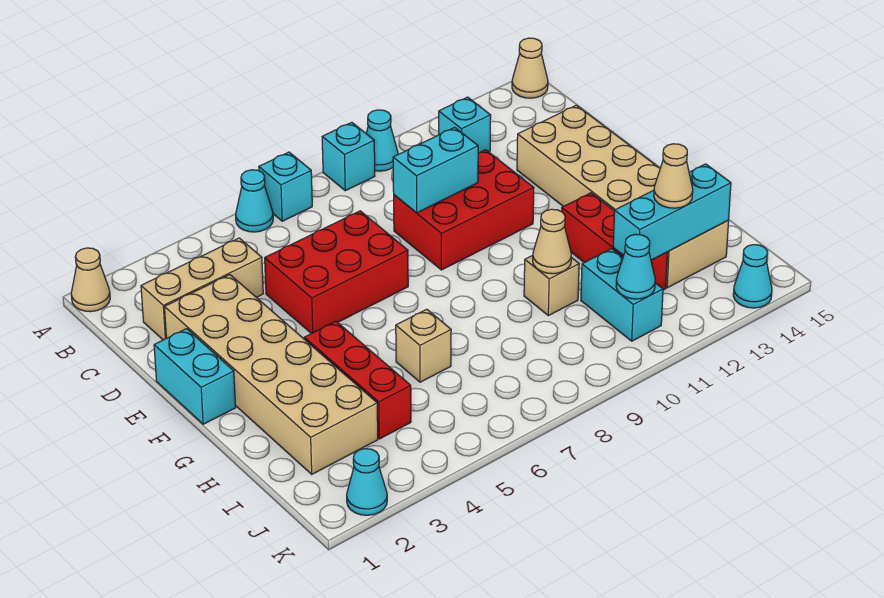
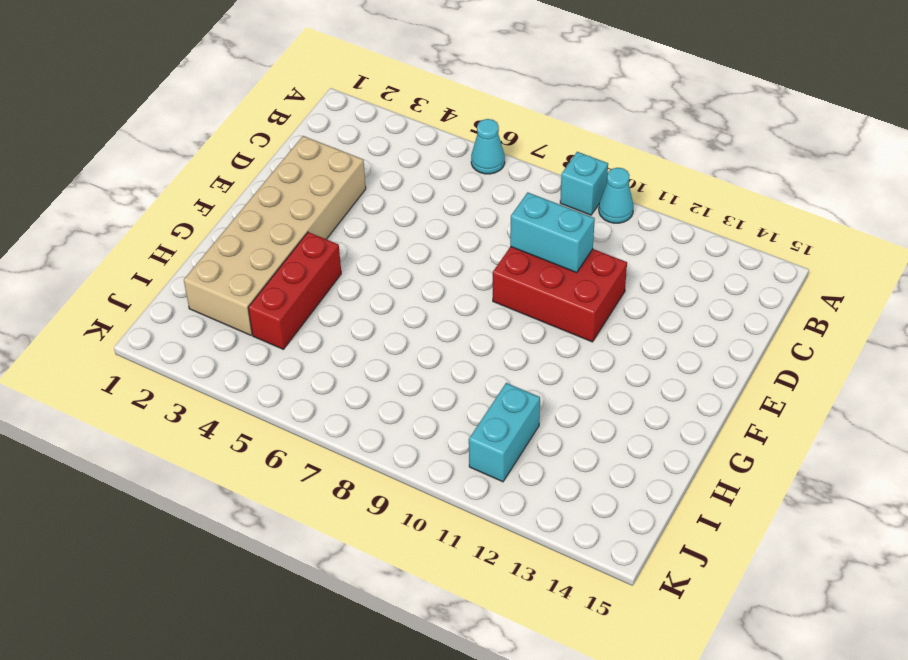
none -> tan cone A1 level 1
none -> cyan brick A7 level 1
none -> tan cone A15 level 1

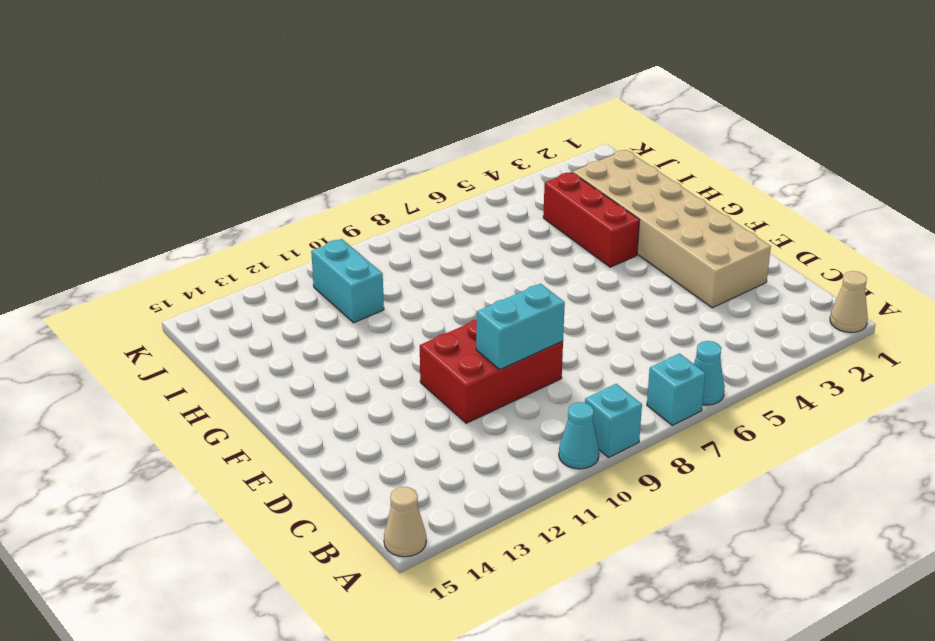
none -> cyan brick B12 level 1
none -> tan brick C2:C4 level 1
none -> red brick D5:E7 level 1

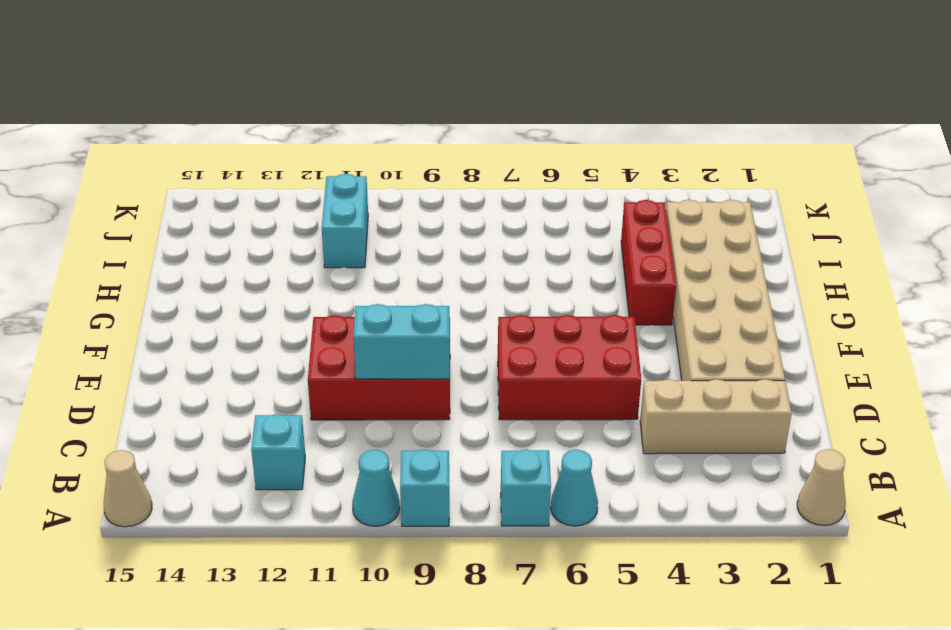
none -> tan brick D13:I14 level 1
none -> cyan brick E1:F1 level 1
none -> red brick G12:I12 level 1

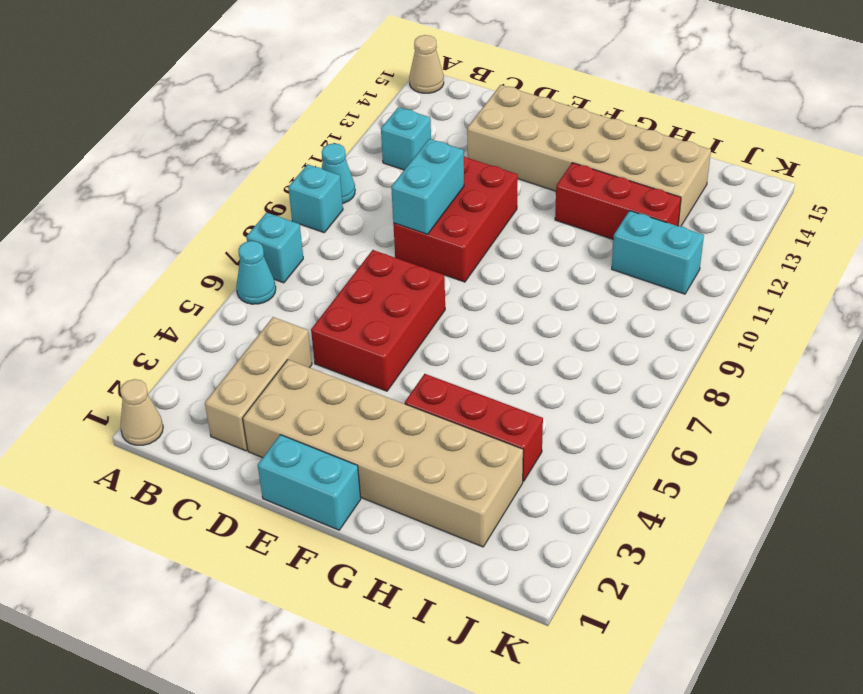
none -> tan brick H6 level 1
none -> tan brick H10 level 1
none -> cyan cone K2 level 1

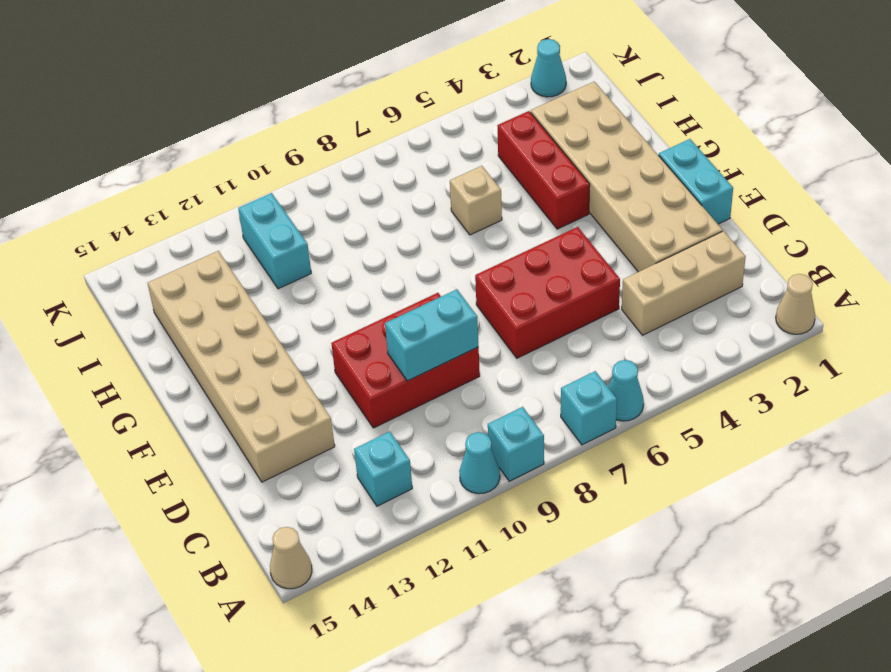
none -> red brick G12:I12 level 1
none -> tan brick H10 level 1
none -> cyan cone K14 level 1

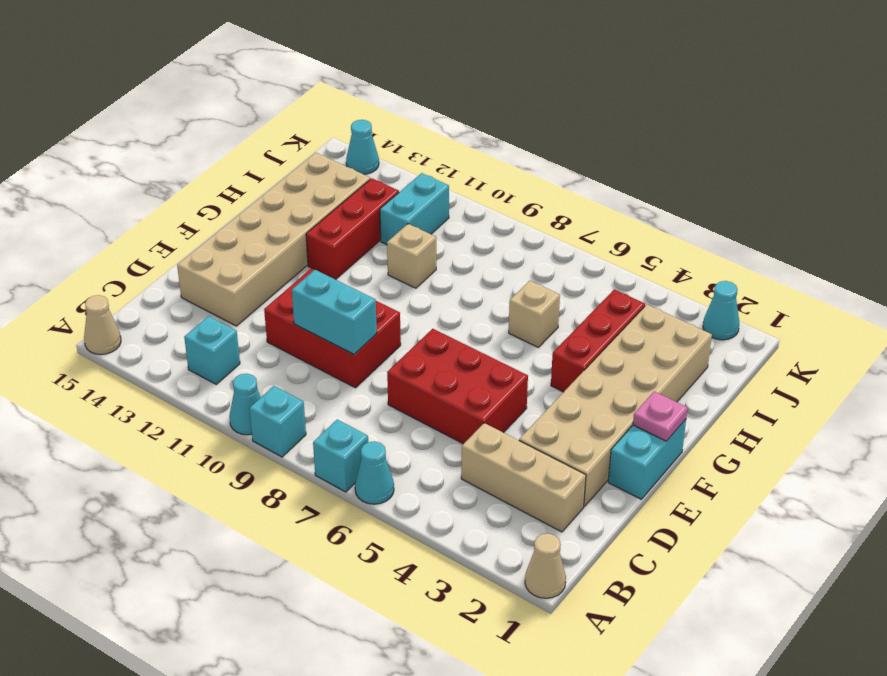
pink plate F1 level 2 -> none
none -> tan cone H10 level 2
none -> cyan brick I12:I14 level 2
none -> cyan cone J11 level 2

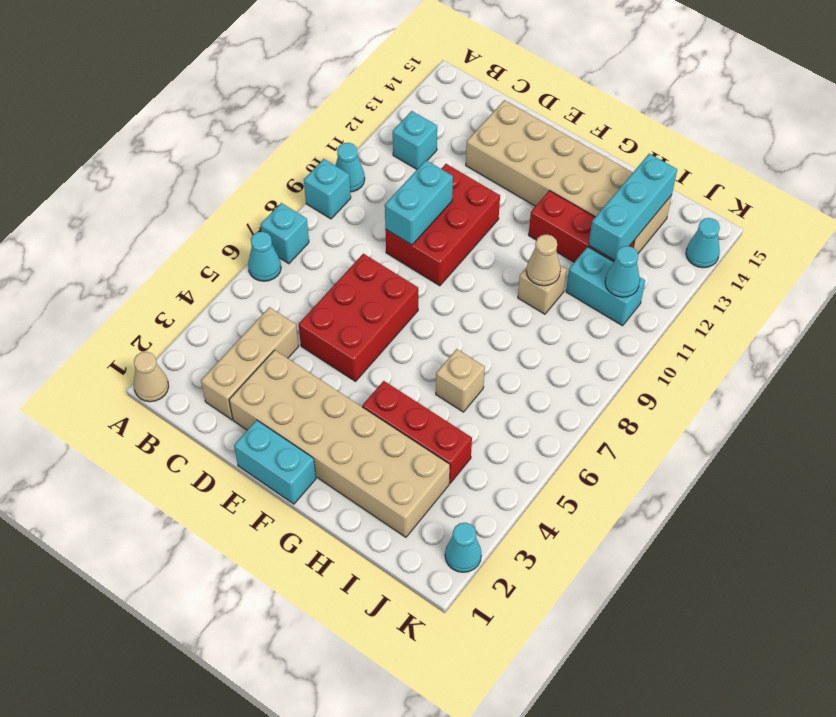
none -> tan cone A15 level 1
none -> tan cone I13 level 3

